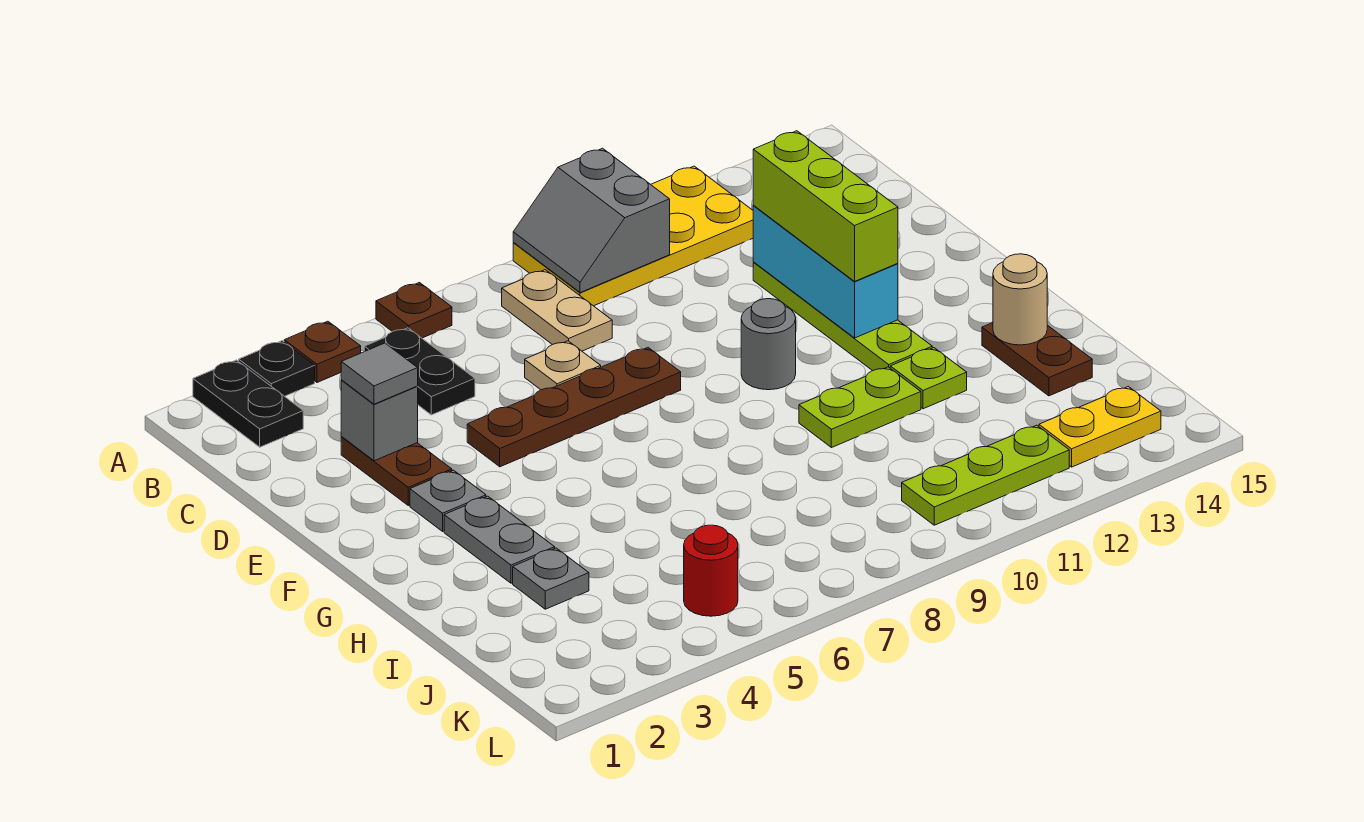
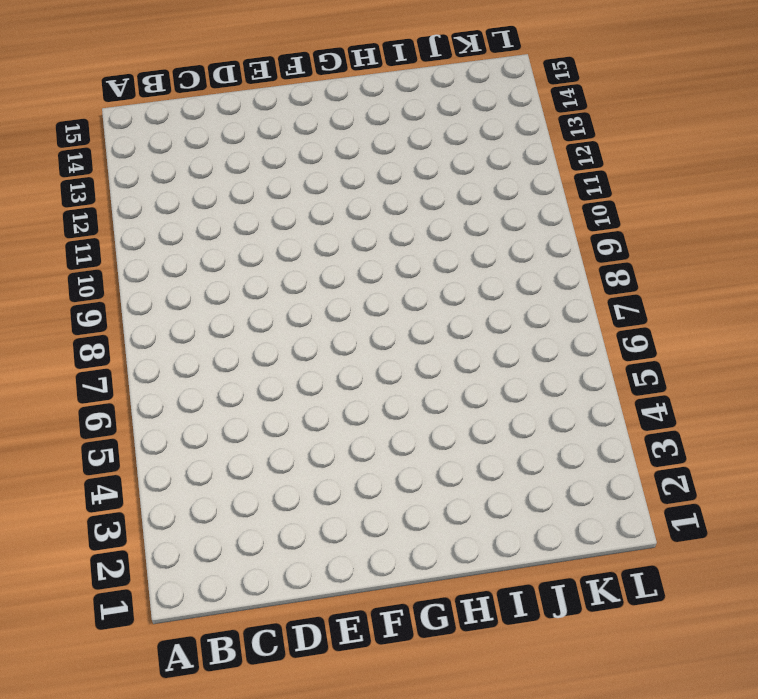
none -> black plate A2:B2 level 1
none -> black plate A3 level 1
none -> brown plate A4 level 1

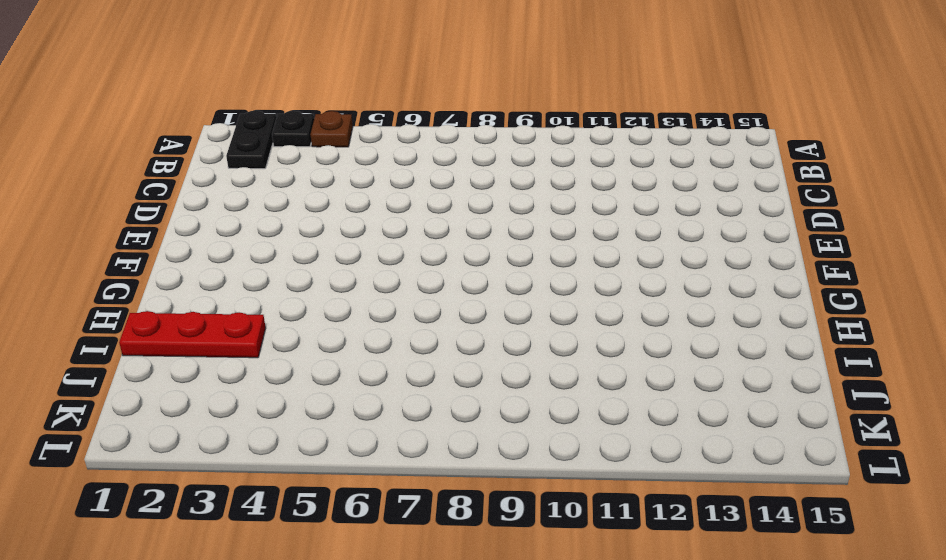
red plate I1:I3 level 1 -> grey plate I3 level 1
none -> brown plate A6 level 1
none -> yellow plate A9:B12 level 1
none -> black plate B5:C5 level 1

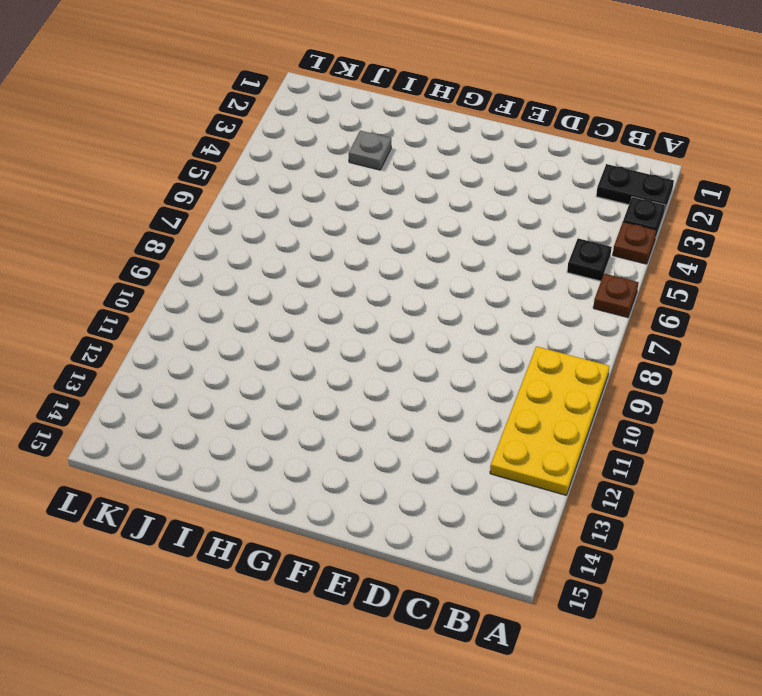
black plate B5 level 1 -> black plate B5:C5 level 1
none -> tan plate B8:C8 level 1
none -> brown plate D3:E3 level 1
none -> tan plate D7 level 1

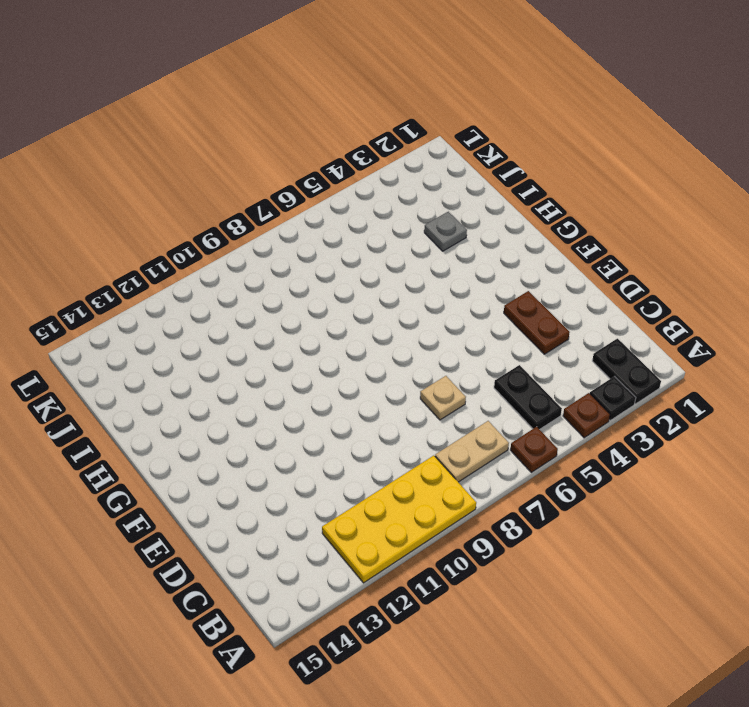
tan plate B7:B8 level 1 -> tan plate B8:C8 level 1
none -> lime plate D12:G12 level 1
none -> brown plate E5:E8 level 1
none -> grey plate F3 level 1

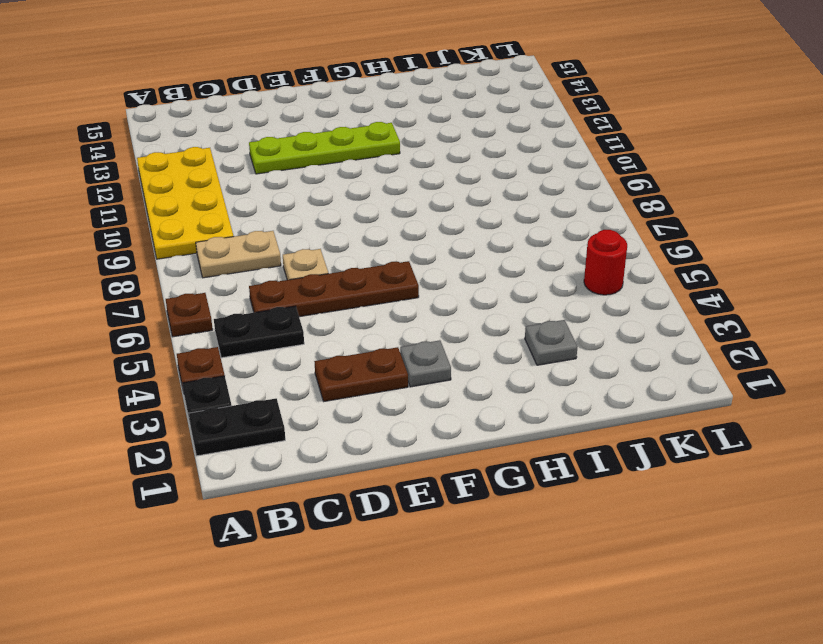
brown plate C6:F6 level 1 -> brown plate E5:E8 level 1
none -> grey round brick F10 level 1
none -> grey plate G3:H3 level 1
none -> lime plate H10:H11 level 1

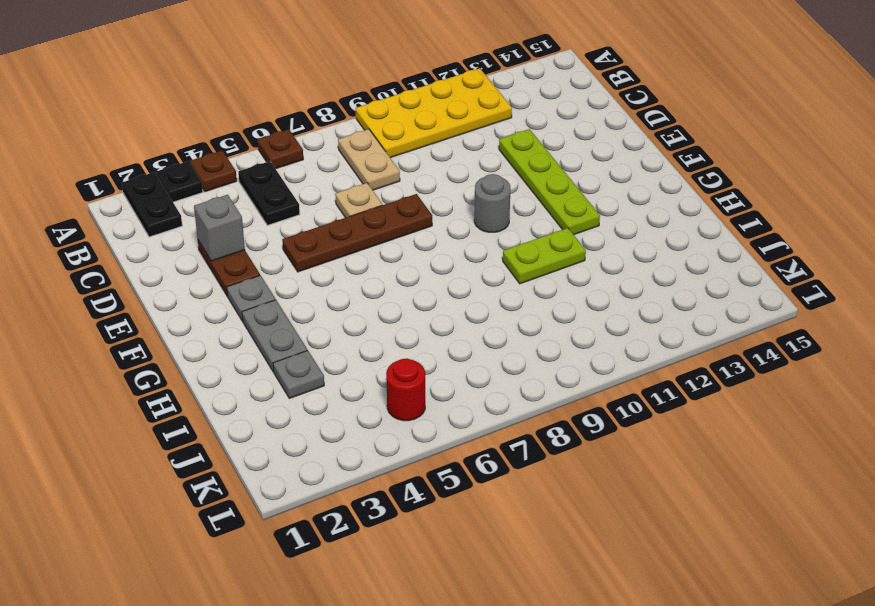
none -> lime plate H12 level 1
none -> brown plate H14:I14 level 1
none -> lime plate K10:K12 level 1

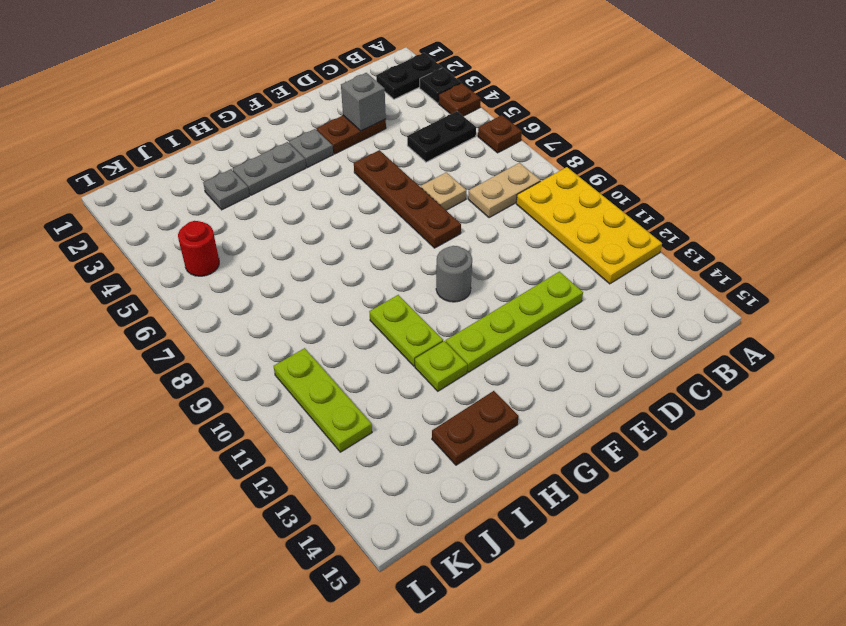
none -> yellow plate K13:K14 level 1
none -> grey slope A9:B10 level 2 top 10
none -> cyan brick D12:F12 level 2

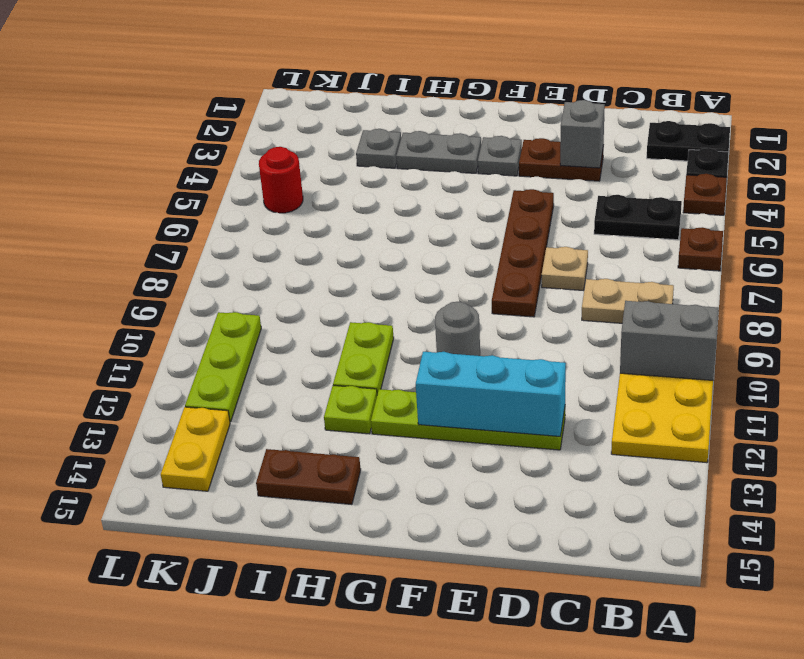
none -> tan round brick H14 level 2
none -> grey tile D3 level 3
none -> lime brick D12:F12 level 3

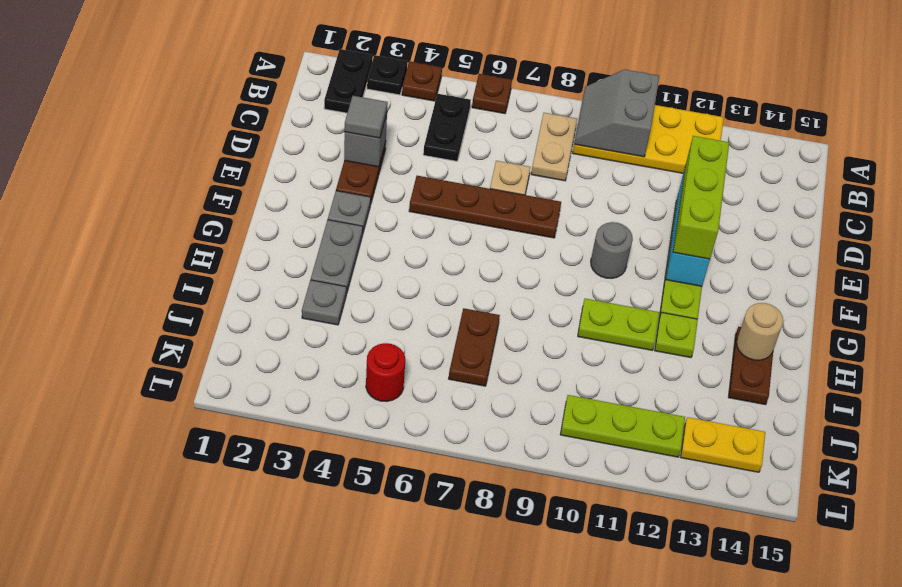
brown plate I7:J7 level 1 -> none

